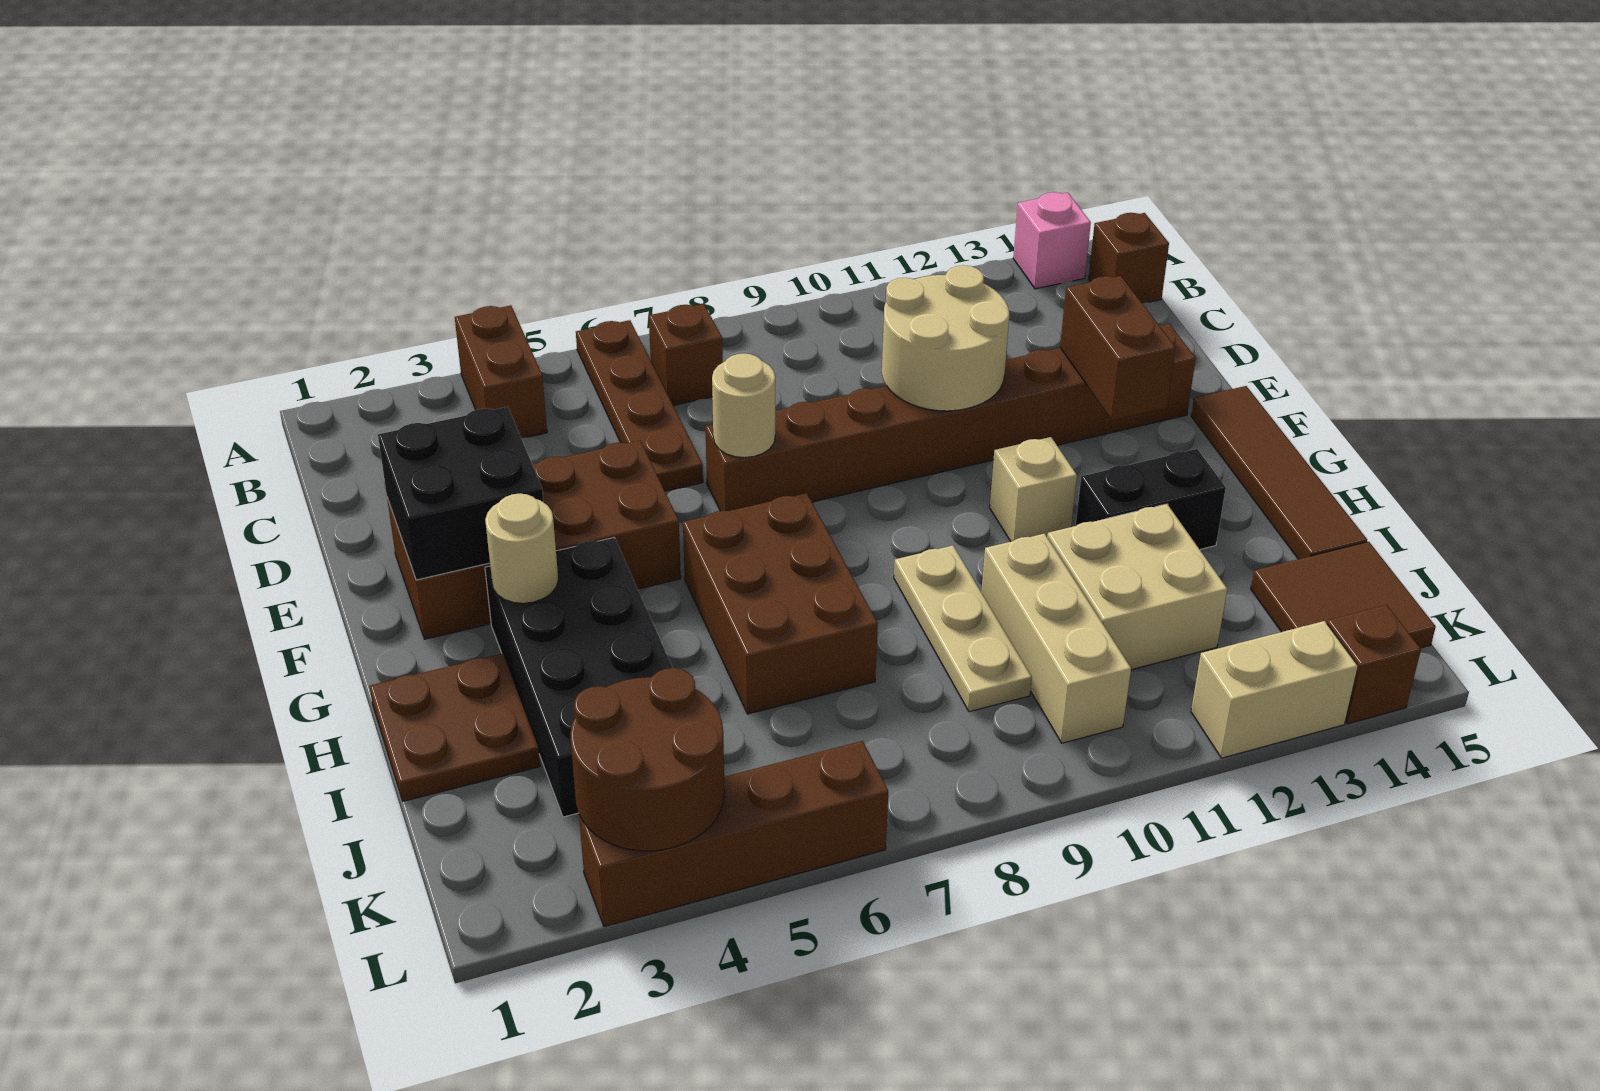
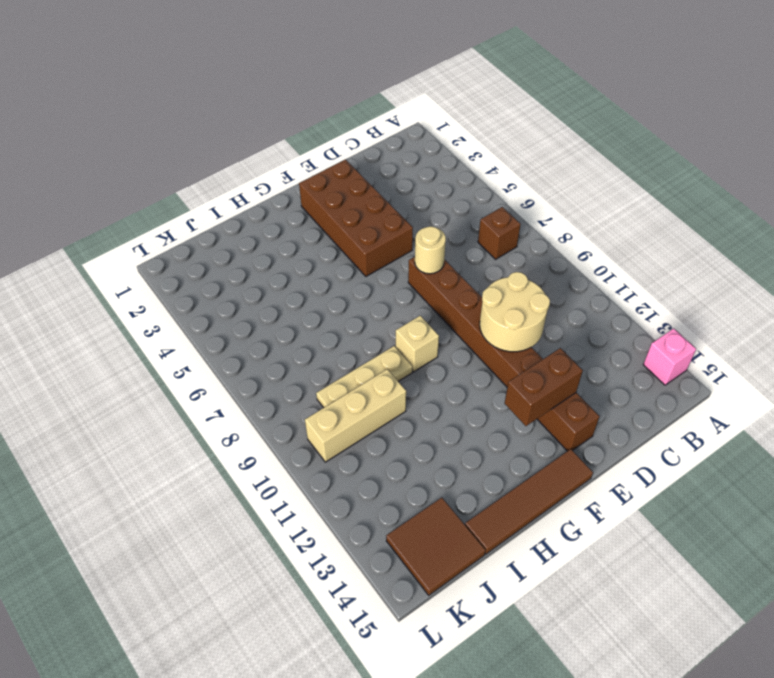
tan brick G9 level 1 -> tan brick G11 level 1
none -> brown brick A4:B4 level 1
none -> brown plate A6:D6 level 1
none -> brown brick B15 level 1

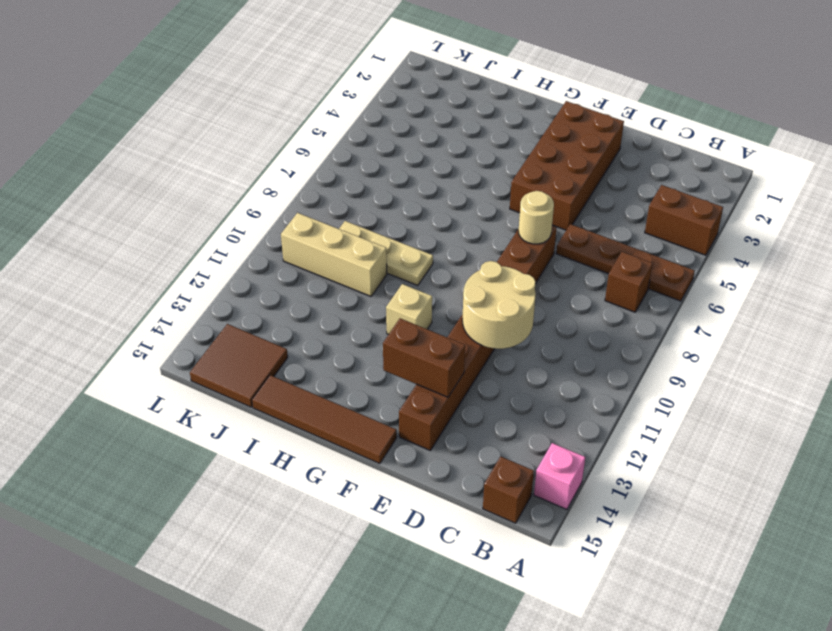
none -> black brick G3:J4 level 1
none -> brown brick G6:I7 level 1
none -> brown plate H1:I2 level 1

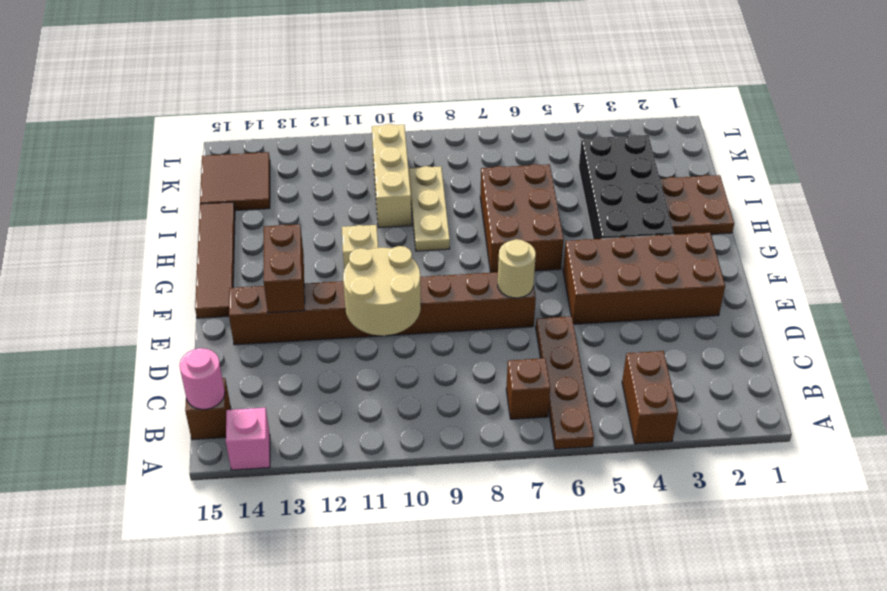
pink round brick B15 level 2 -> none
none -> black brick H12:H13 level 1
none -> tan brick I11:J12 level 1
none -> brown brick L3:L6 level 1

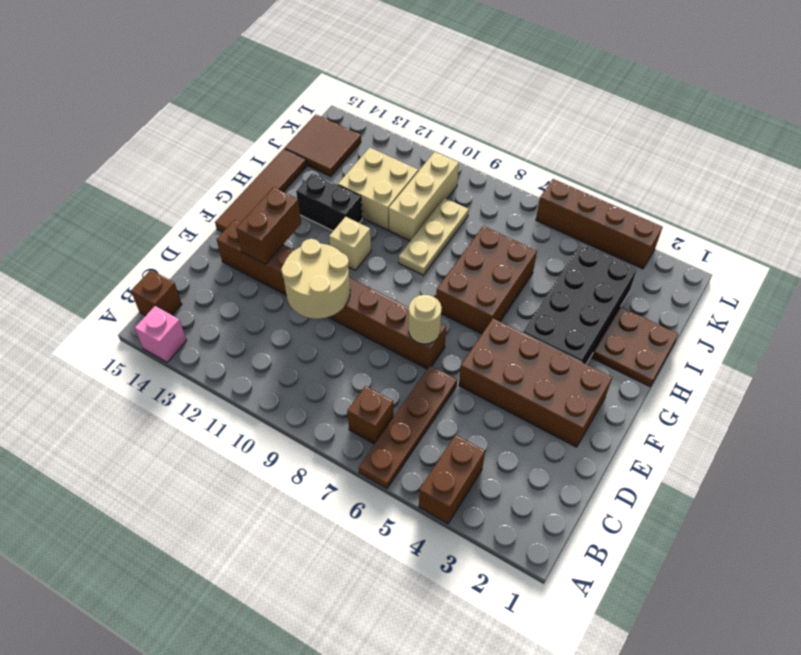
none -> tan brick L12:L13 level 1
none -> brown brick L14 level 1
none -> black brick E2:F3 level 2

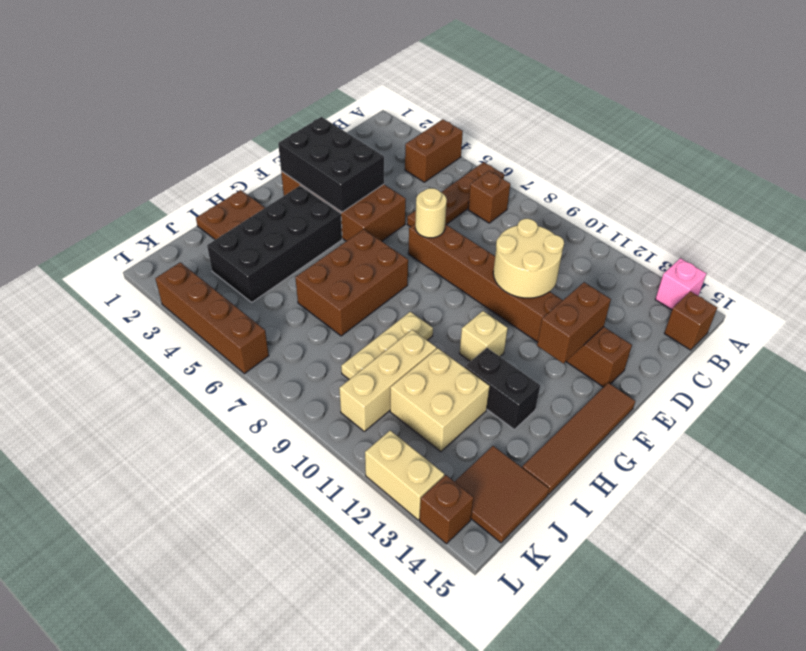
black brick E2:F4 level 2 -> black brick E2:F3 level 2
none -> tan round brick G3 level 2
none -> brown round brick K3:L4 level 2

